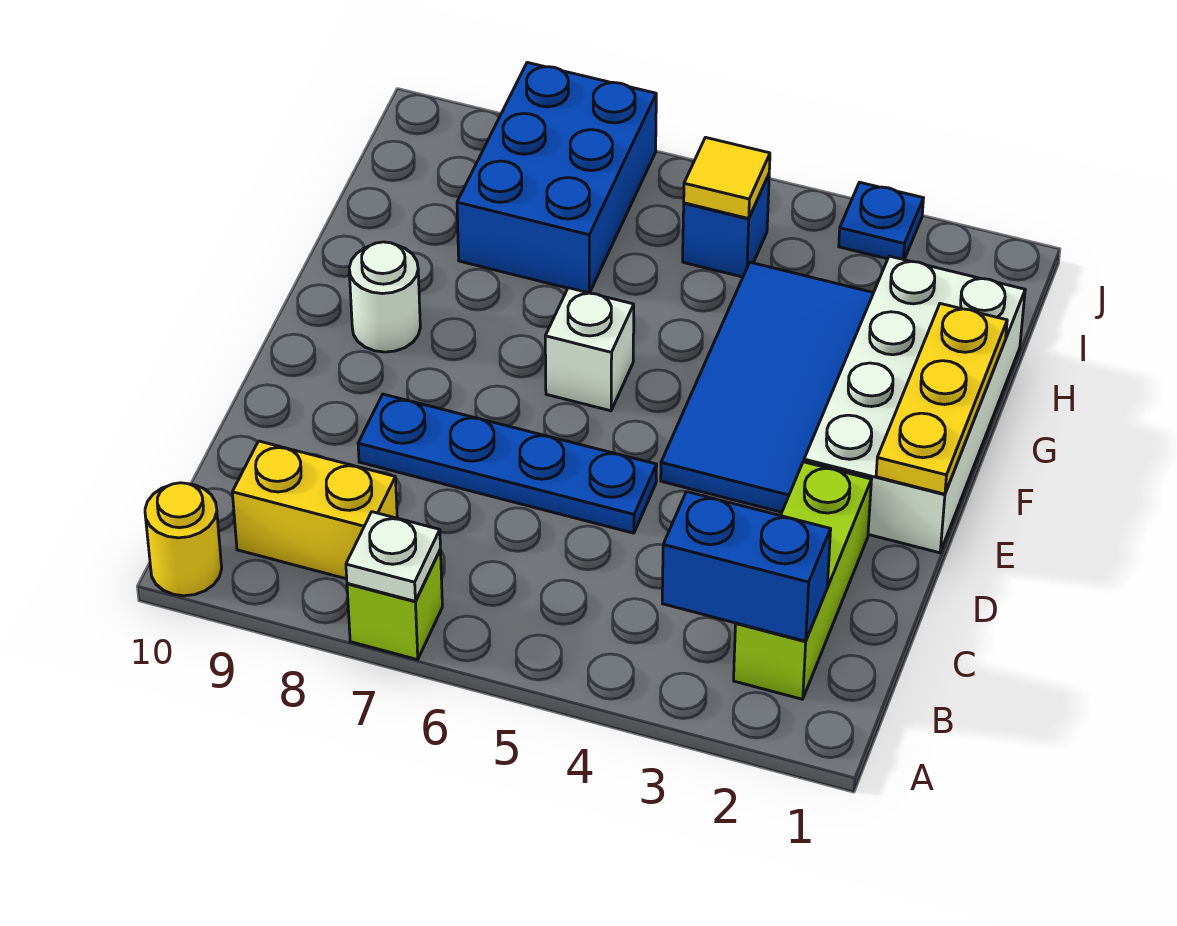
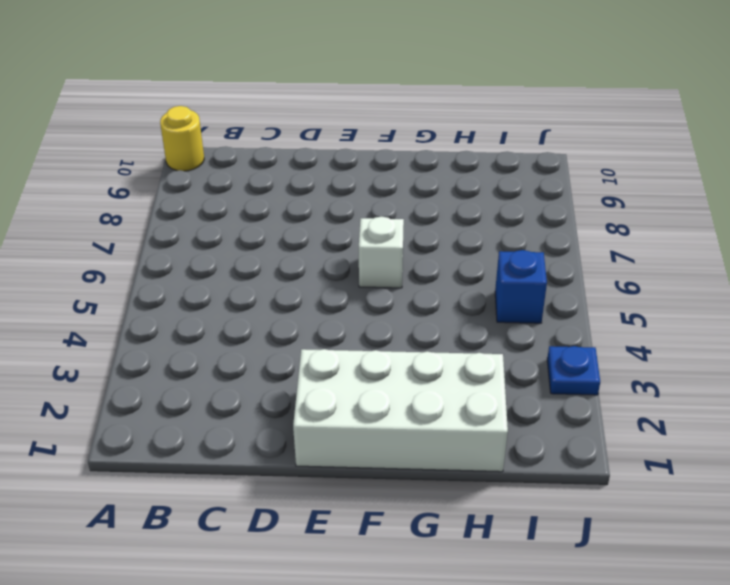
none -> lime brick A7 level 1
none -> lime brick B2:D2 level 1
none -> yellow brick B8:B9 level 1

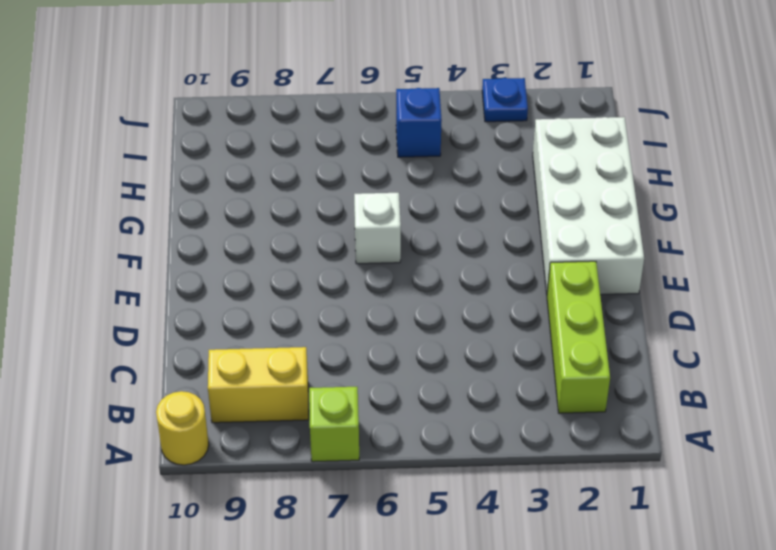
none -> blue plate D5:D8 level 1
none -> blue tile E3:H4 level 1
none -> white round brick F9 level 1

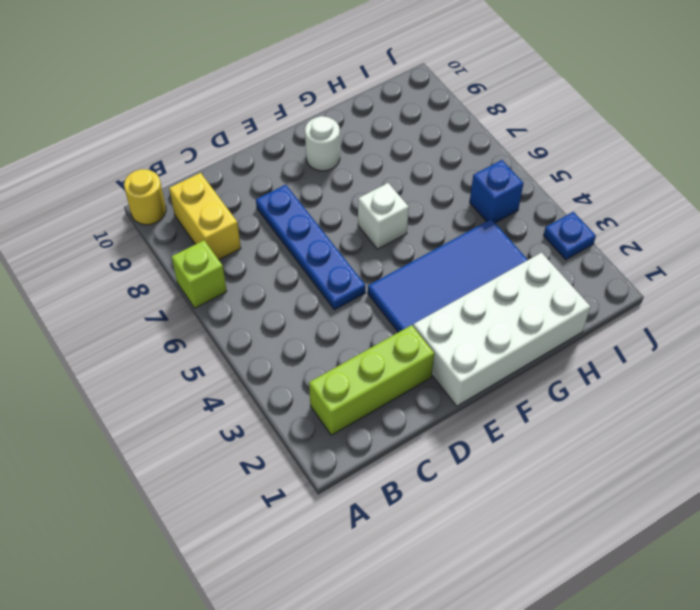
none -> blue brick H7:J8 level 1
none -> white plate A7 level 2
none -> blue brick B2:B3 level 2

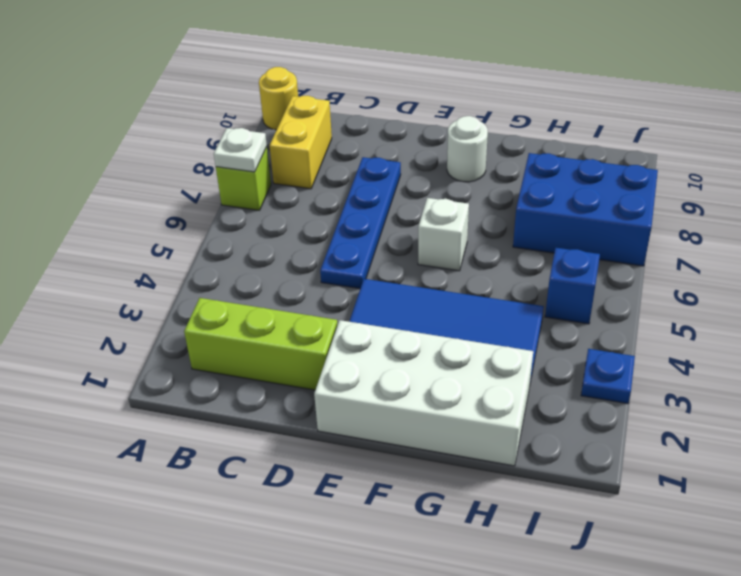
none -> blue brick B2:B3 level 2
none -> yellow plate E1:G1 level 2
none -> yellow tile I5 level 2

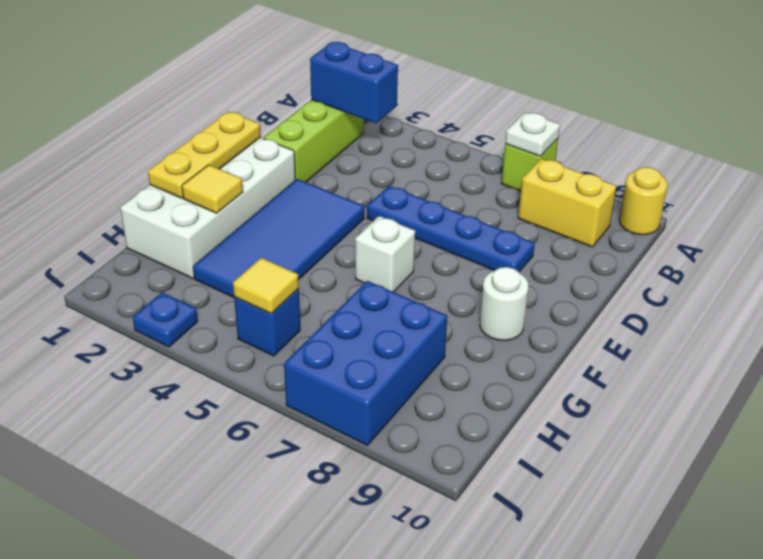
yellow tile G2 level 2 -> none

